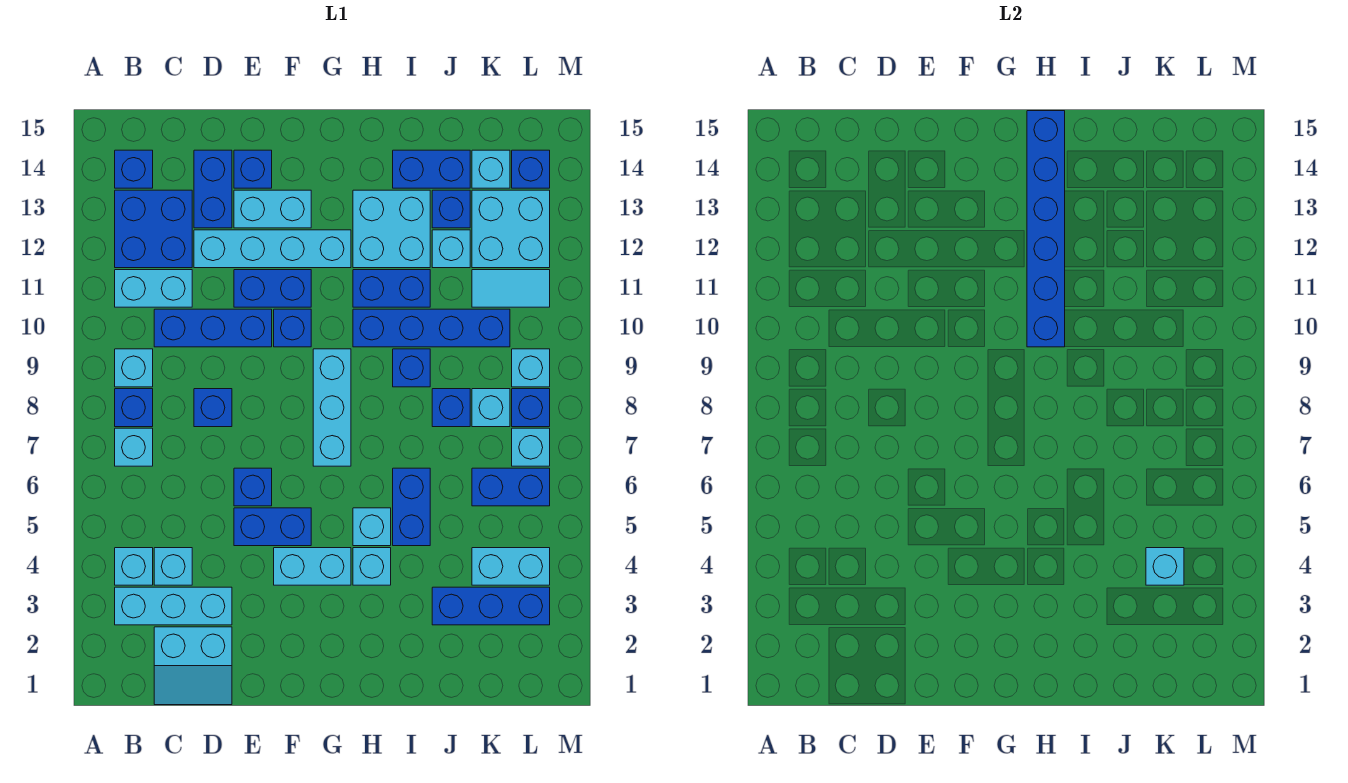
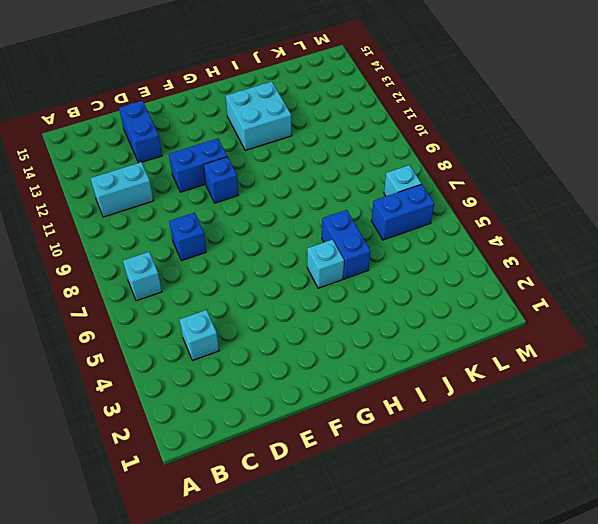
none -> cyan brick B3:D3 level 1
none -> cyan brick B4 level 1
none -> blue brick B8 level 1
none -> cyan brick B9 level 1

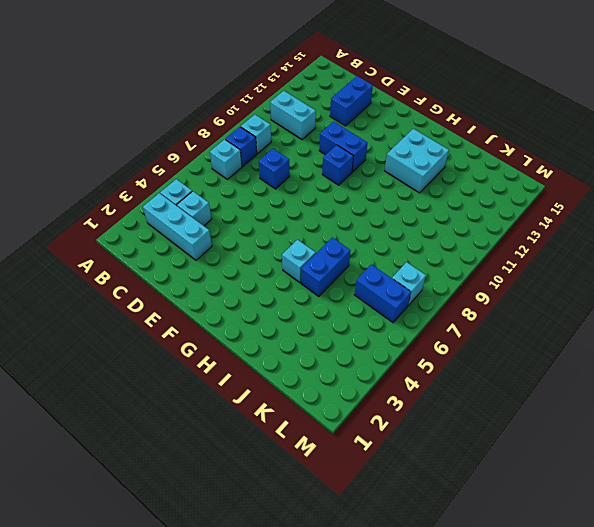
none -> blue brick B12:C13 level 1
none -> blue brick B14 level 1
none -> cyan slope C1:D2 level 1 top 2
none -> blue brick C10:E10 level 1

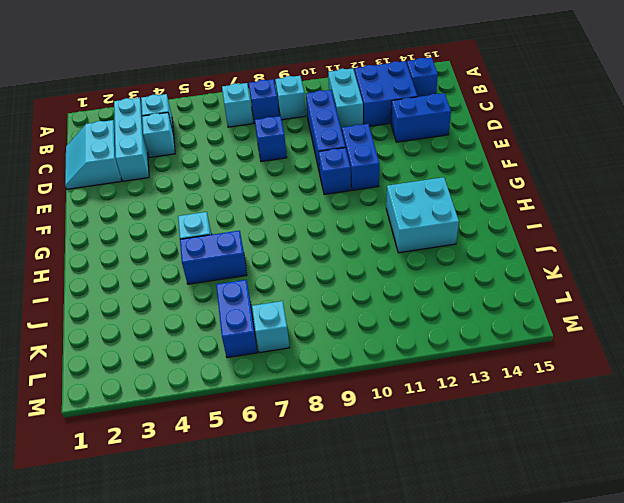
none -> cyan brick D12:G12 level 1
none -> blue brick E5:F5 level 1
none -> blue brick E6 level 1
none -> cyan brick E13:F13 level 1

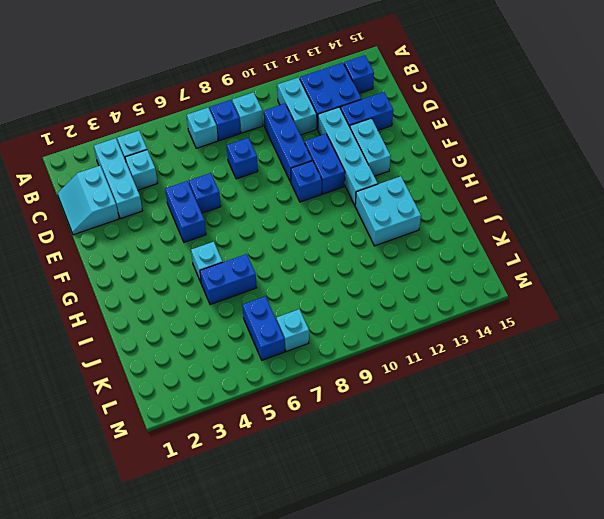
none -> blue brick E14 level 1
none -> cyan brick F4:G4 level 1
none -> cyan brick G7:G9 level 1
none -> cyan brick H4 level 1

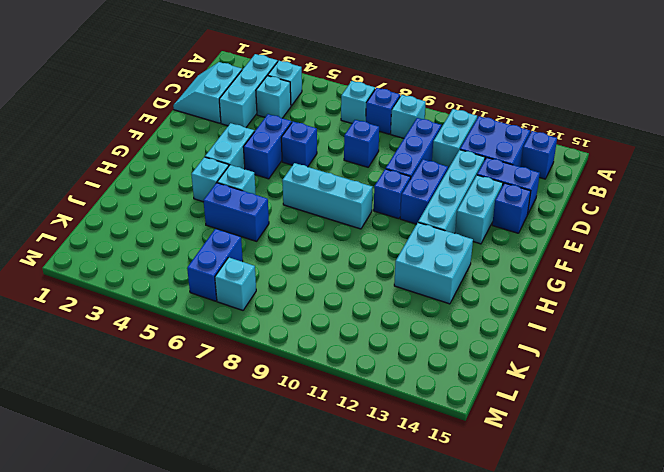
none -> blue brick H10:K10 level 1
none -> blue brick H11:I11 level 1
none -> blue brick I9 level 1
none -> blue brick I14:J14 level 1

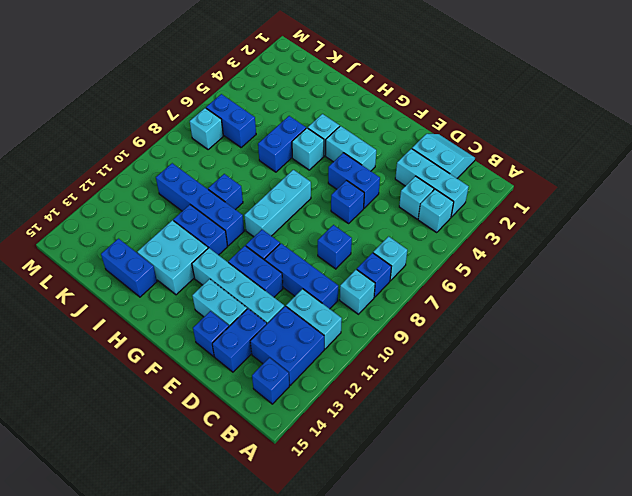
none -> blue brick J3:L3 level 1
none -> blue brick J8 level 1
none -> cyan brick J12 level 1
none -> blue brick J13 level 1

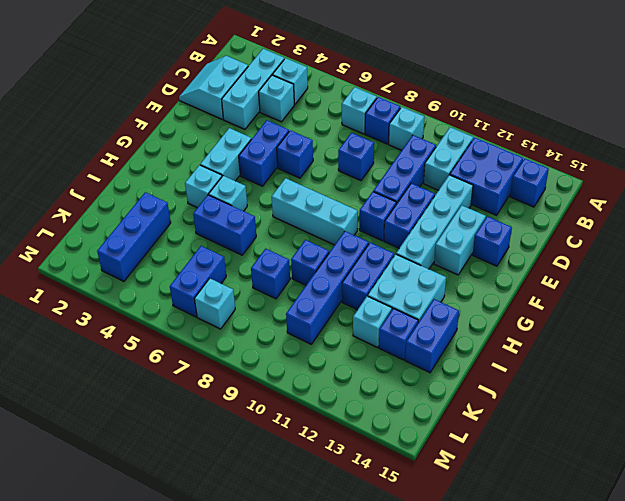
none -> blue brick D13:D14 level 1
none -> cyan brick K4:L4 level 1
none -> cyan brick K8 level 1
none -> cyan tile K11:L11 level 1

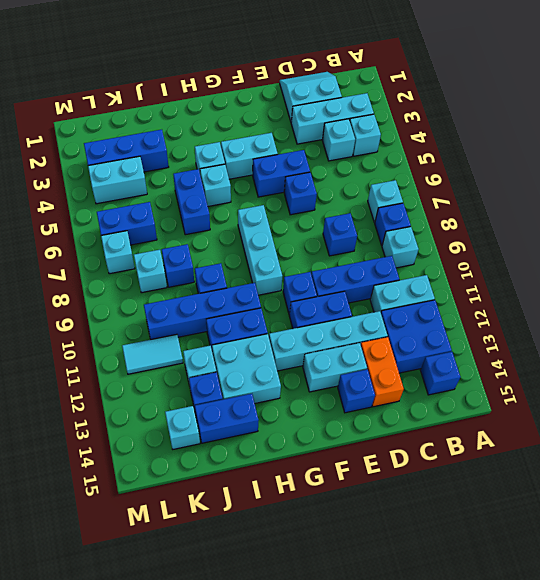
orange brick D13:D14 level 1 -> blue brick D13:D14 level 1
none -> cyan brick K12:L13 level 1
none -> blue brick L8 level 1
none -> cyan brick L9 level 1
none -> blue brick L14 level 1

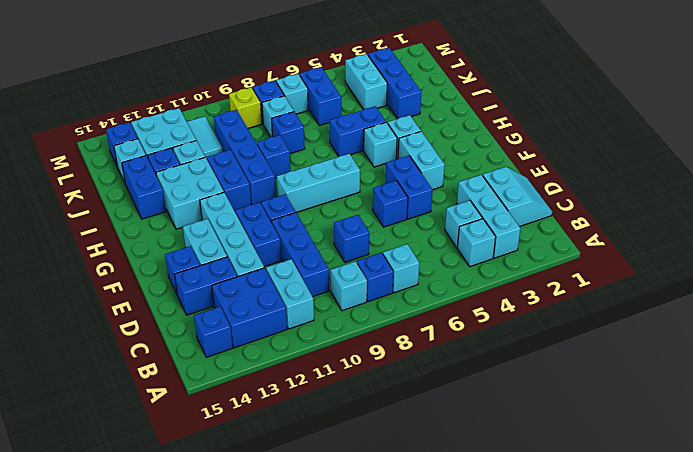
lime brick L9 level 1 -> cyan brick L9 level 1
none -> blue brick H10:H15 level 2
none -> cyan brick K4 level 2

